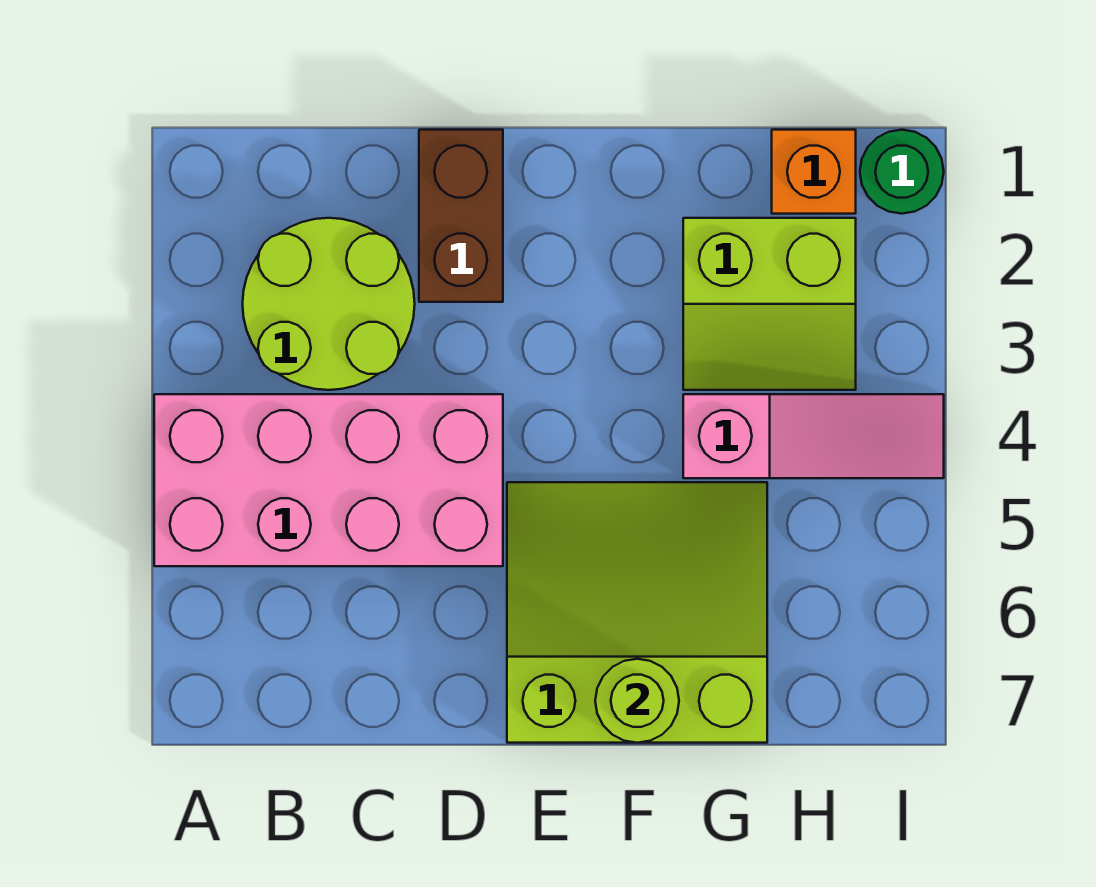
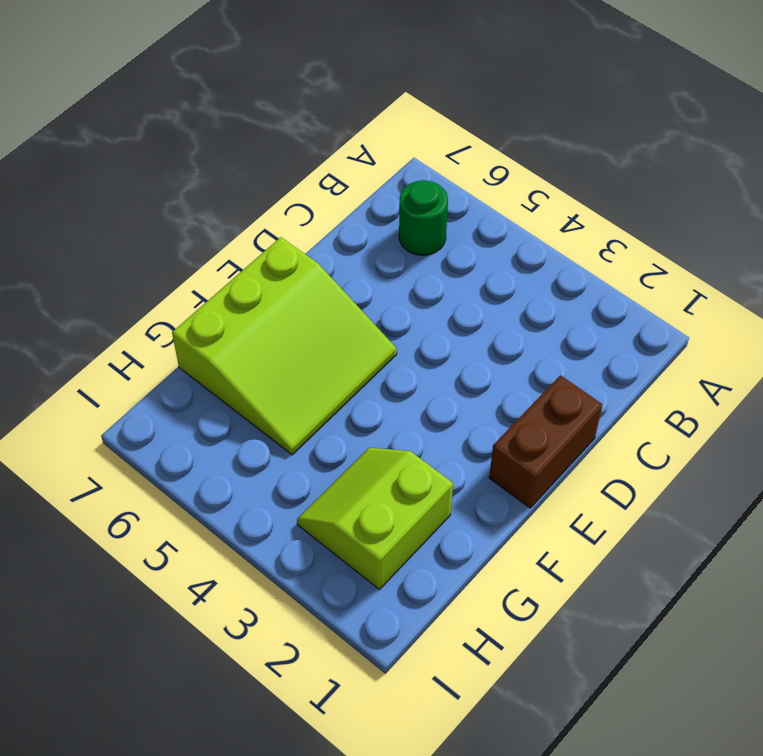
green round brick B6 level 1 -> green round brick I1 level 1
brown brick D1:E1 level 1 -> brown brick D1:D2 level 1
none -> pink brick A4:D5 level 1
none -> lime round brick B2:C3 level 1

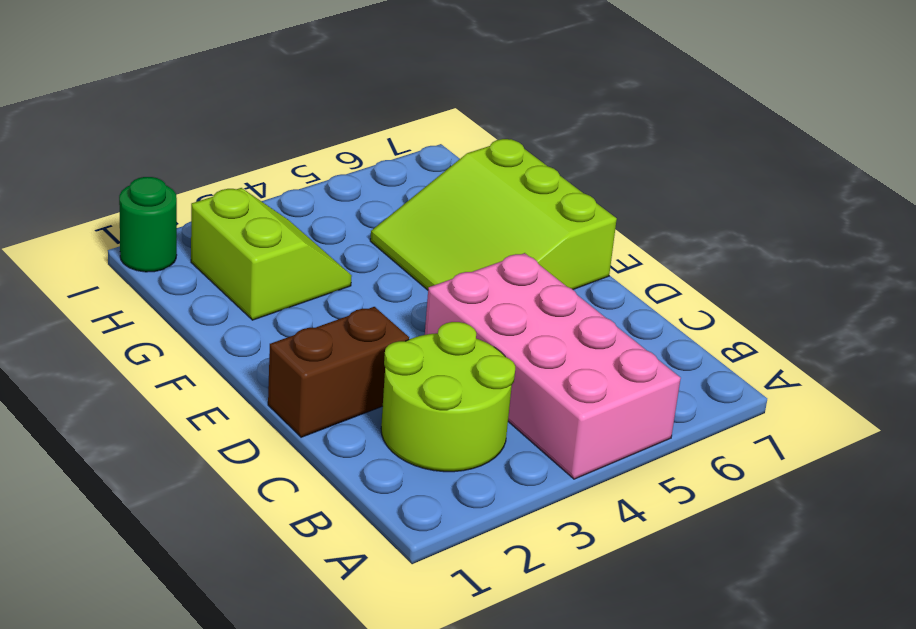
none -> pink slope G4:I4 level 1 top G
none -> orange brick H1 level 1

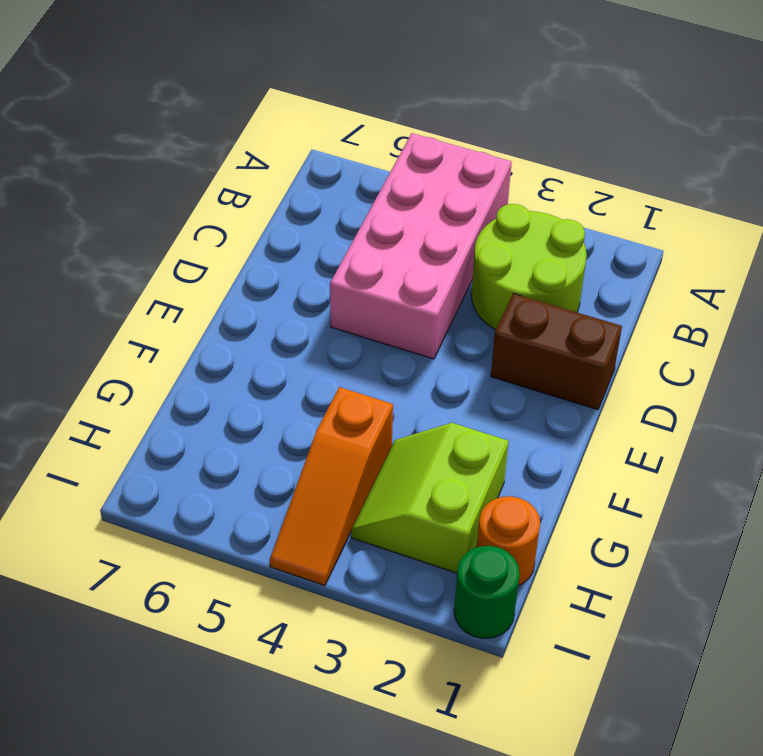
orange slope G4:I4 level 1 top G -> pink slope G4:I4 level 1 top G
orange round brick H1 level 1 -> orange brick H1 level 1
none -> lime slope E5:G7 level 1 top 7
none -> lime round brick F7 level 2

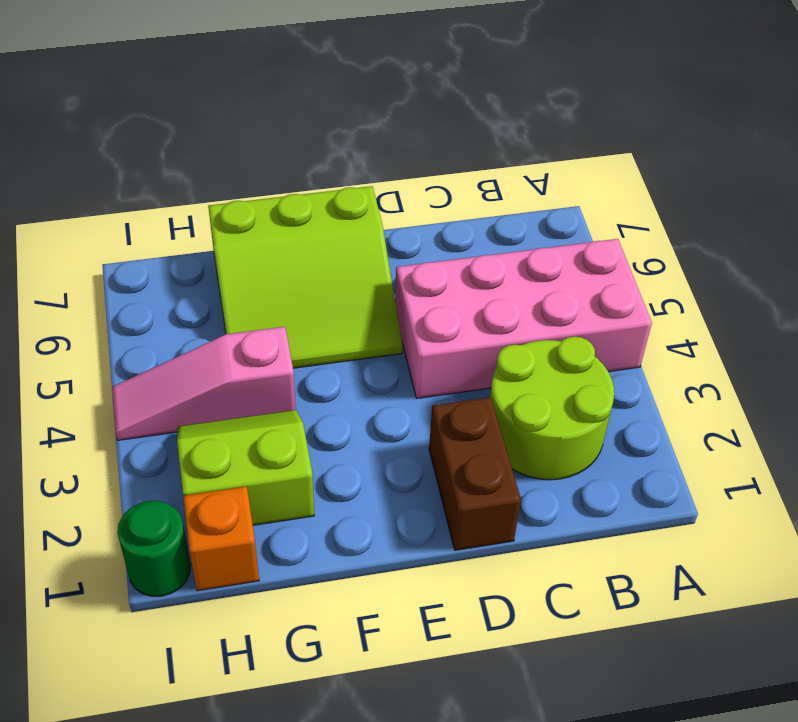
none -> lime round brick F7 level 2

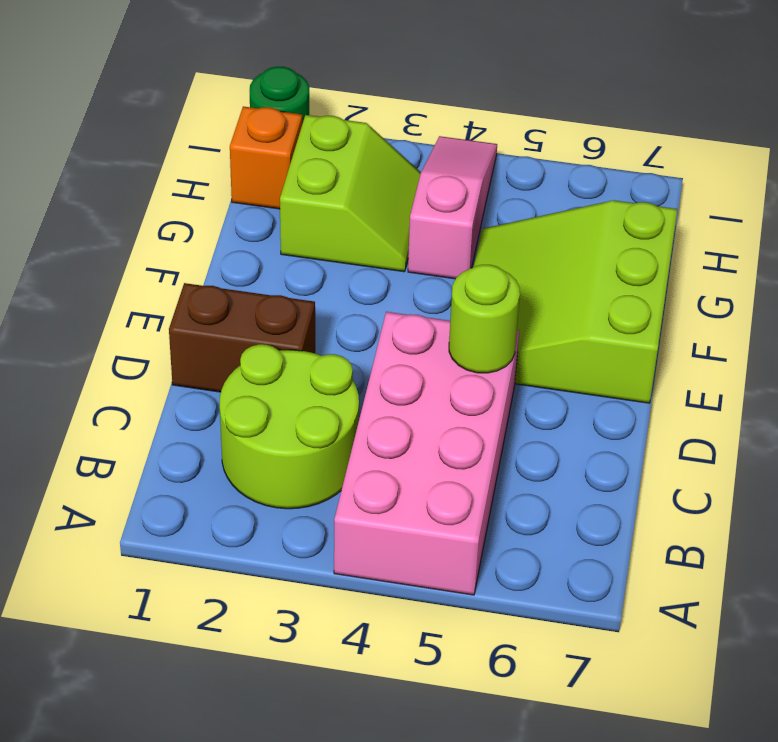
lime round brick D5 level 2 -> lime round brick F7 level 2

